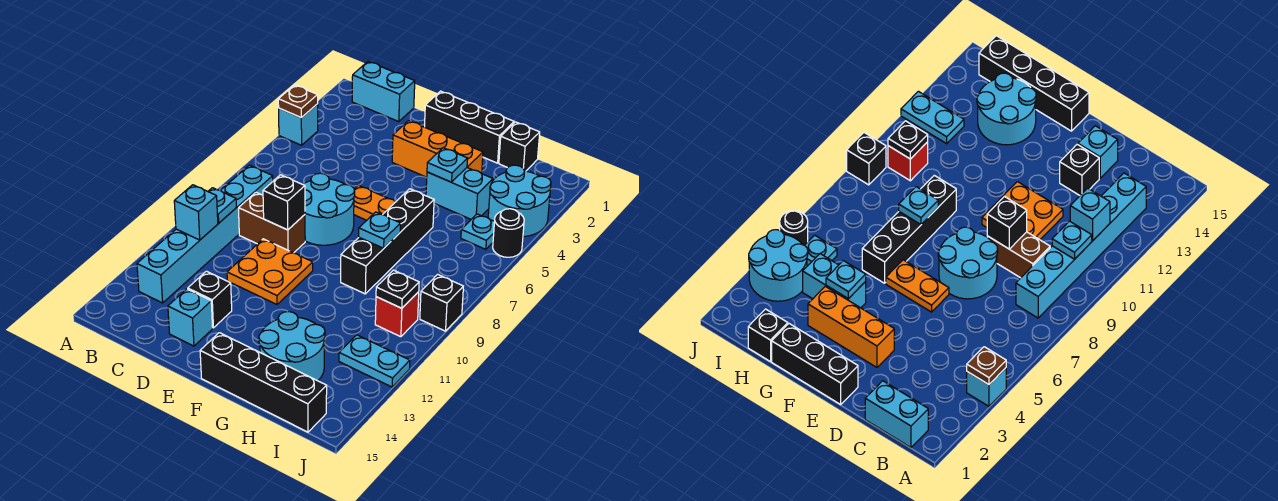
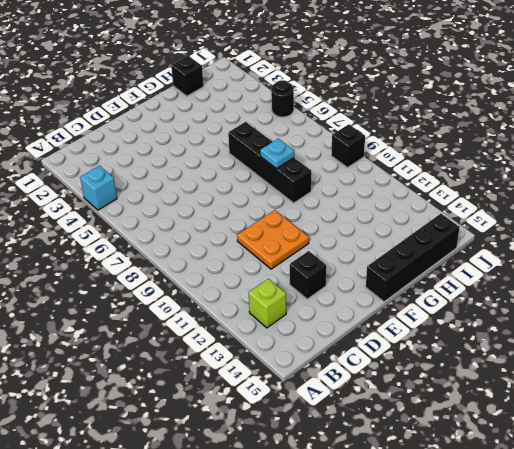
lime brick B13 level 1 -> cyan brick B8:B13 level 1
none -> cyan brick B1:C1 level 1
none -> brown brick C9:D9 level 1
none -> cyan round brick D7:E8 level 1

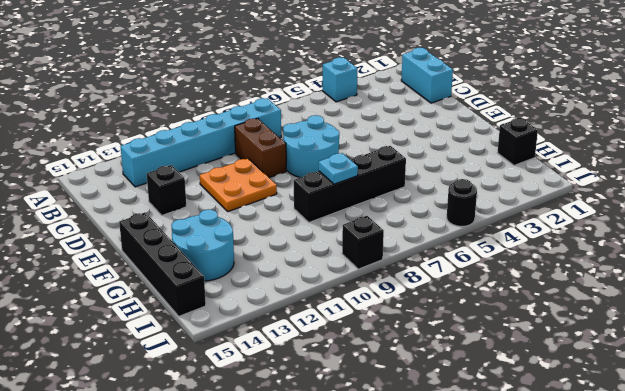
none -> cyan brick D14 level 1
none -> black brick E1:G1 level 1
none -> orange brick E3:G3 level 1

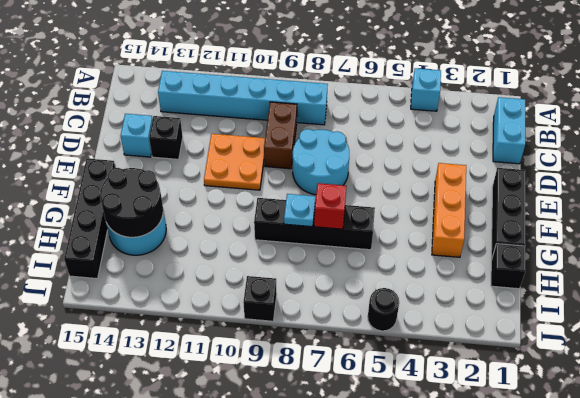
red brick G7 level 2 -> red brick I10 level 1
black round brick G13:H14 level 2 -> none
none -> orange plate E6:F6 level 1
none -> cyan brick G4:H4 level 1
none -> cyan round brick I3:J4 level 1

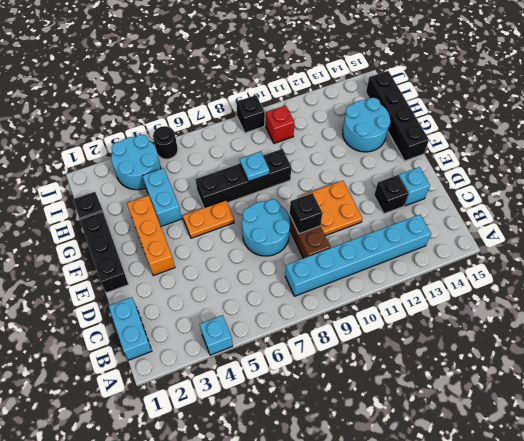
orange plate F5:F6 level 1 -> orange plate E6:F6 level 1
none -> cyan plate I5 level 1
none -> cyan plate I12:J12 level 1
none -> brown plate A4 level 2

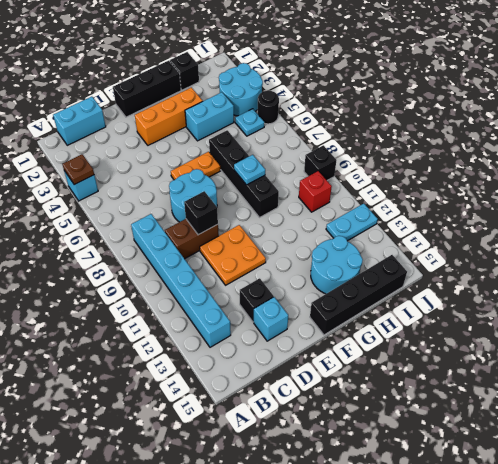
none -> cyan plate B10 level 2
none -> cyan brick B11 level 2
none -> cyan plate G4 level 2

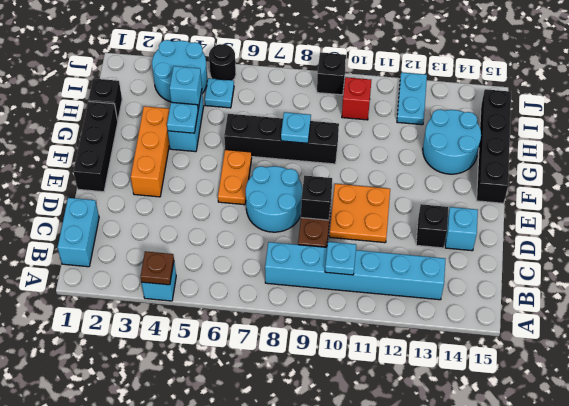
cyan brick H4 level 2 -> cyan brick B11 level 2
none -> black plate I10 level 2

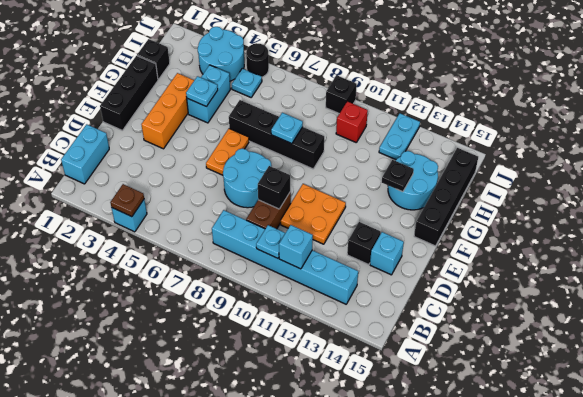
black plate G13 level 2 -> black plate I10 level 2

